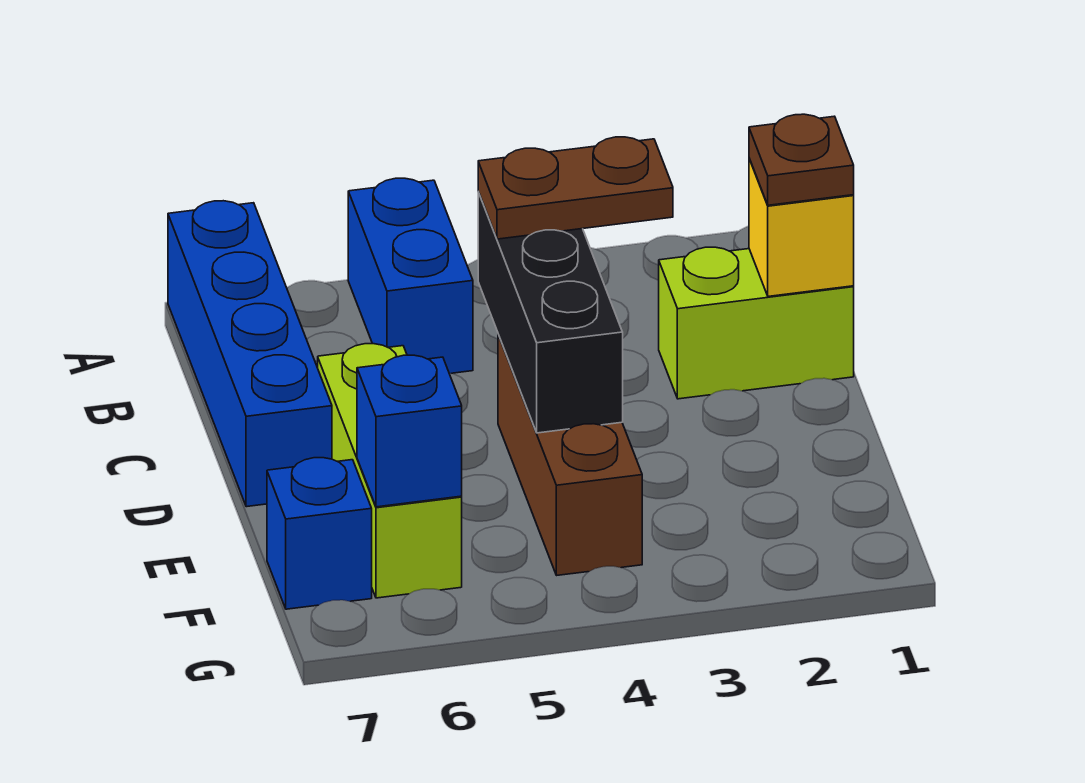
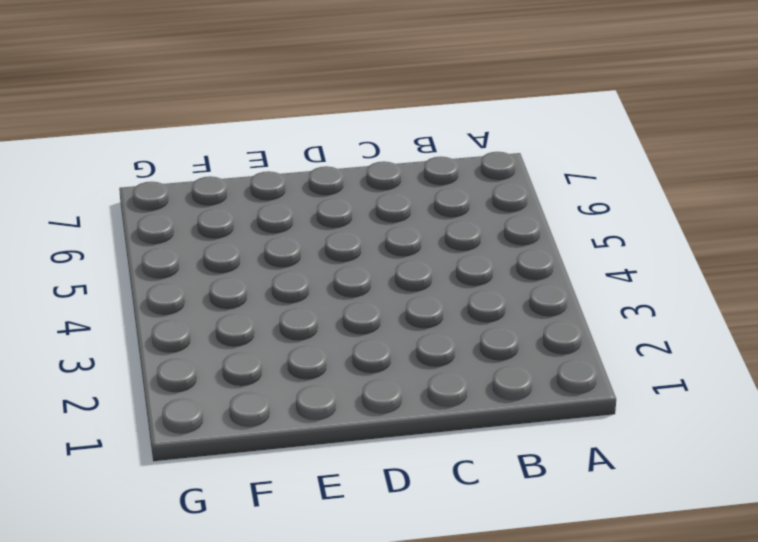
none -> blue brick A5:B5 level 1
none -> blue brick A7:D7 level 1

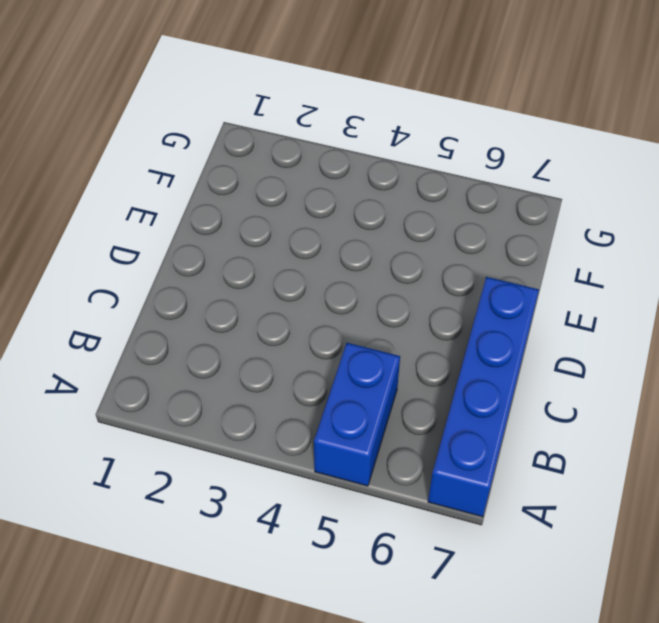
none -> lime brick C1:C2 level 1
none -> brown brick D4:F4 level 1

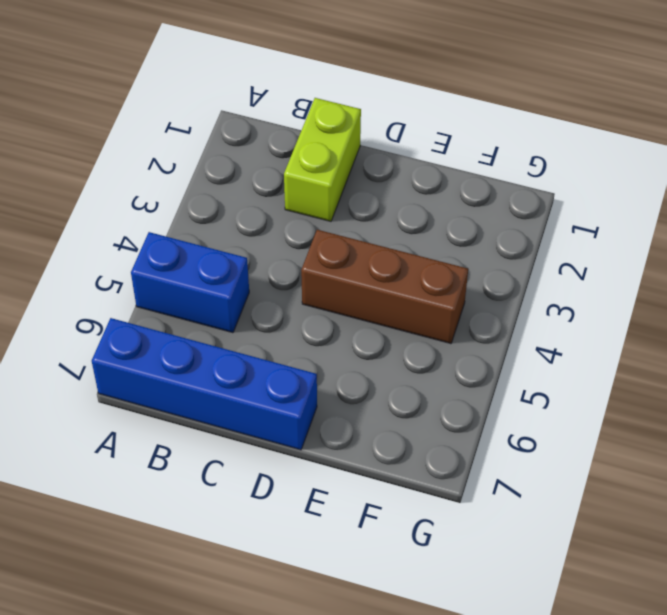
none -> lime brick D6:F6 level 1
none -> blue brick F7 level 1

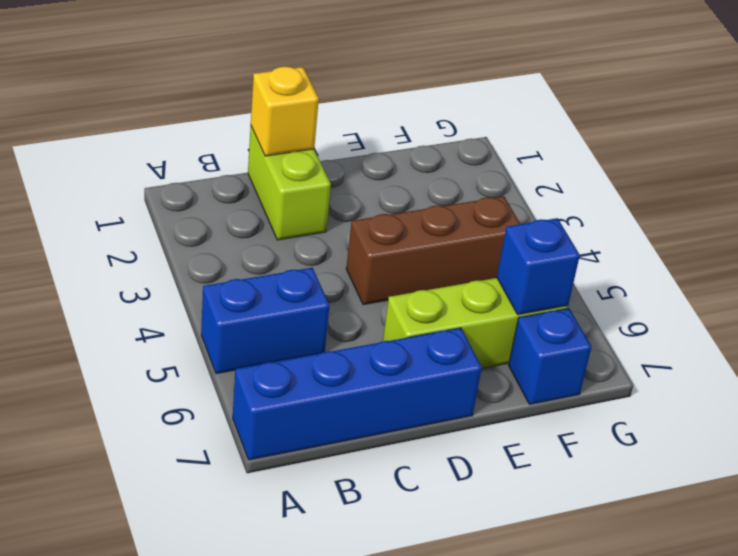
none -> black brick C4:E4 level 2
none -> brown plate C1 level 3

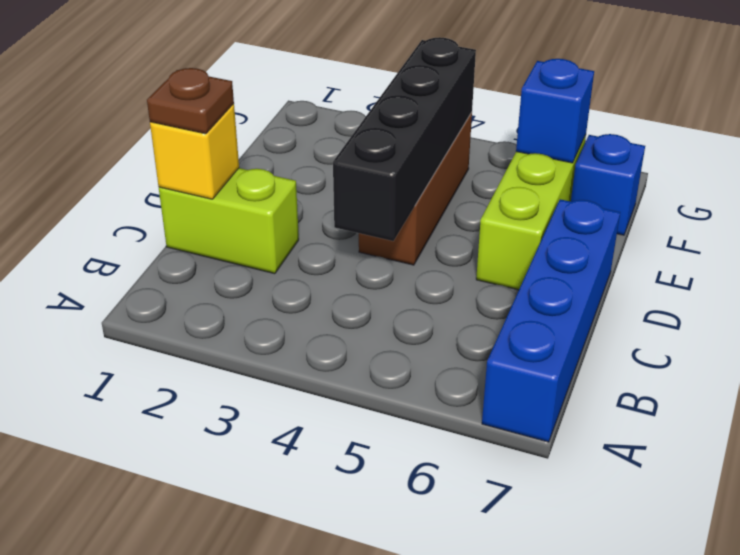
black brick C4:F4 level 2 -> black brick C4:E4 level 2
none -> blue brick A5:B5 level 1
none -> brown plate C3:C4 level 3

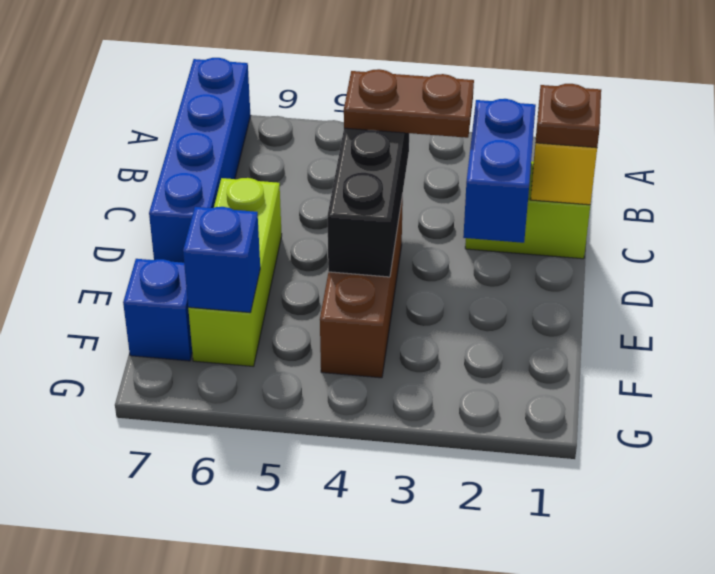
blue brick C2:D2 level 2 -> blue brick A5:B5 level 1

